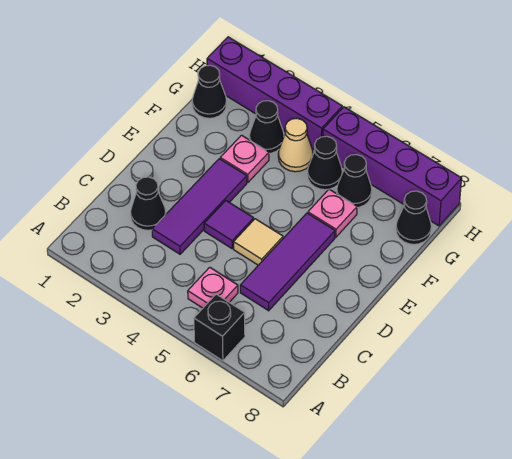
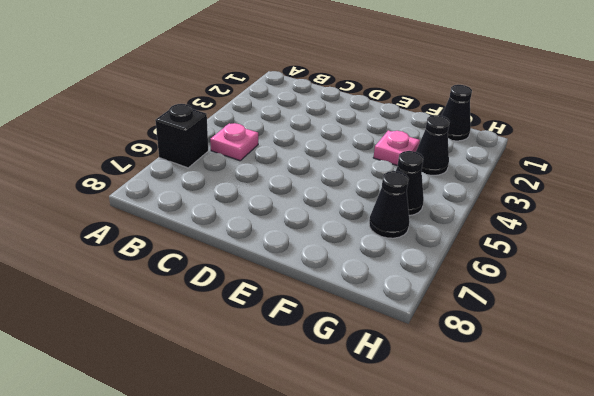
none -> black cone C2 level 1
none -> purple tile C3:E3 level 1
none -> purple tile C6:E6 level 1

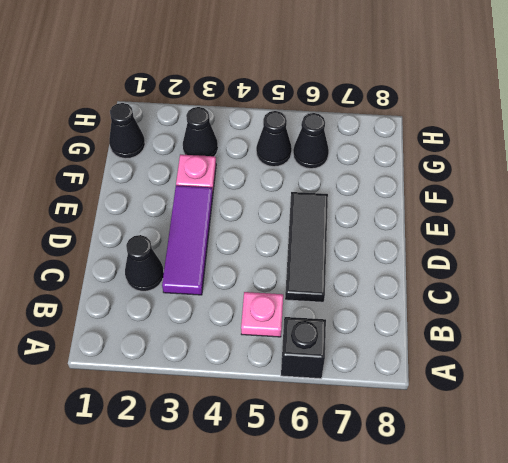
black tile C6:E6 level 1 -> purple tile C6:E6 level 1
none -> purple tile D4 level 1
none -> tan tile D5 level 1
none -> pink plate F6 level 1

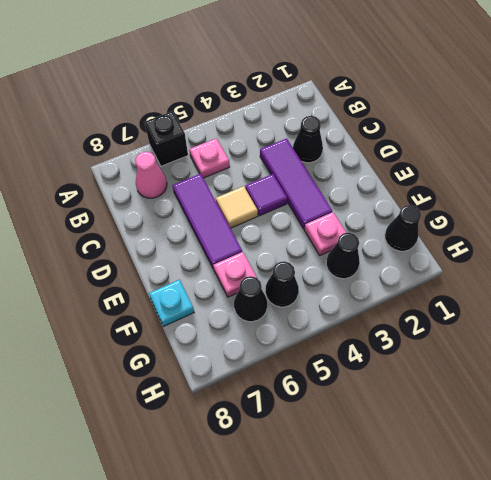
pink cone B7 level 1 -> none
cyan plate F8 level 1 -> none
none -> tan cone G4 level 1
none -> black cone G8 level 1
none -> purple brick H1:H4 level 1

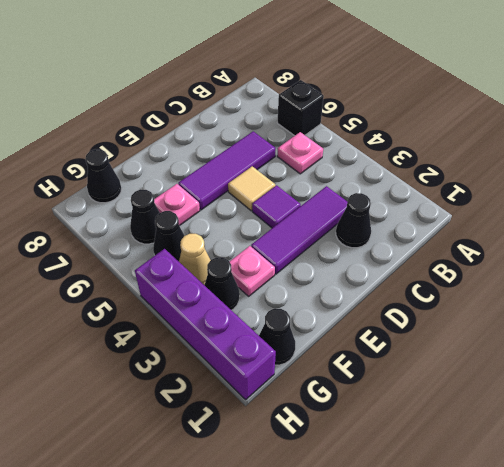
none -> purple brick H5:H8 level 1

